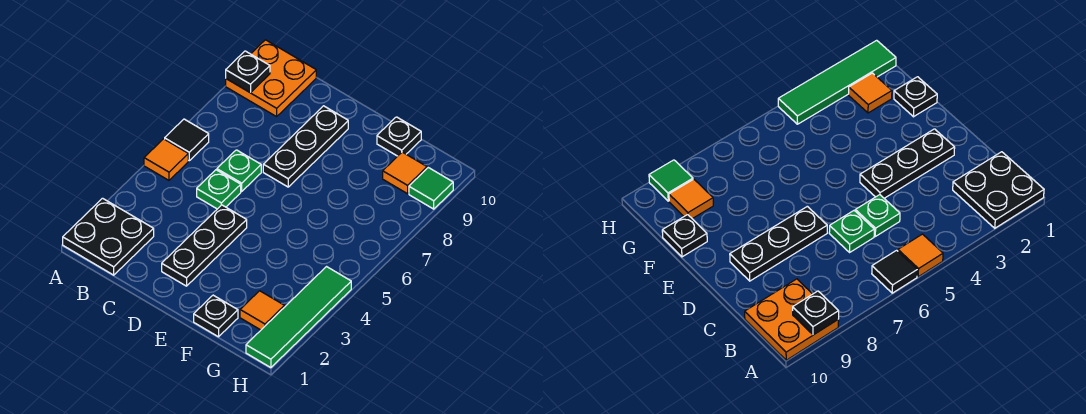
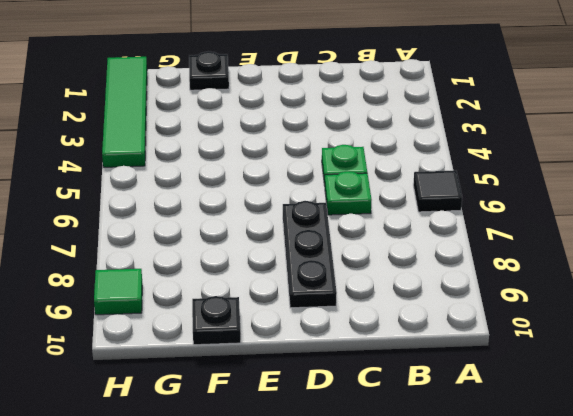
none -> black plate A1:B2 level 1
none -> orange tile A5 level 1
none -> orange plate A9:B10 level 1

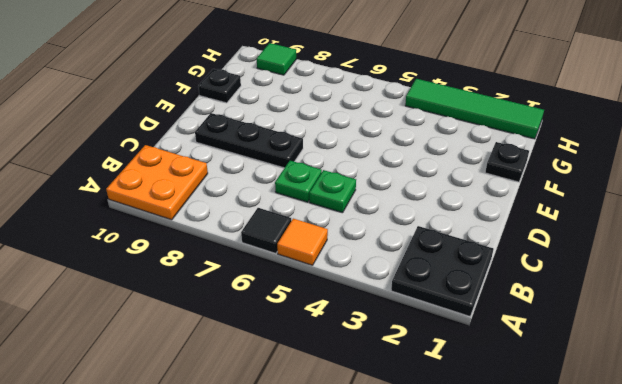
none -> black plate D2:D4 level 1
none -> orange tile G2 level 1
none -> orange tile G9 level 1

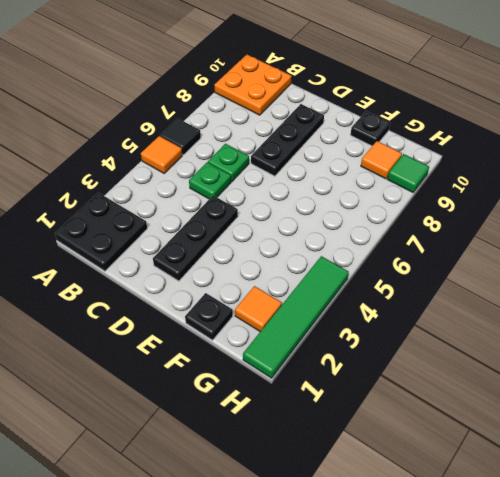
none -> black plate A9 level 2

